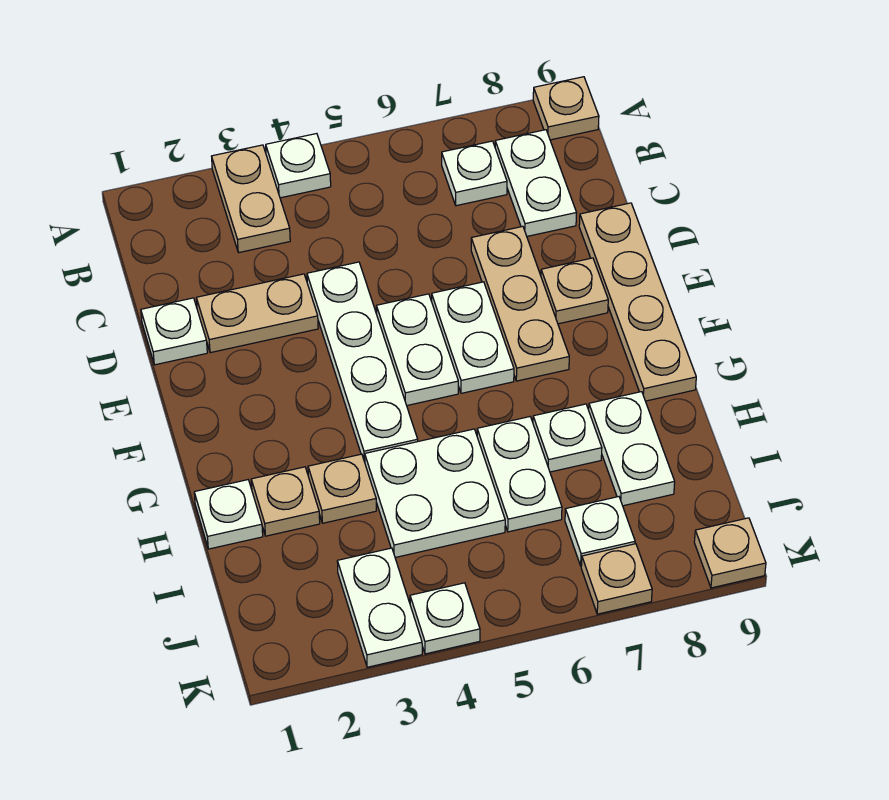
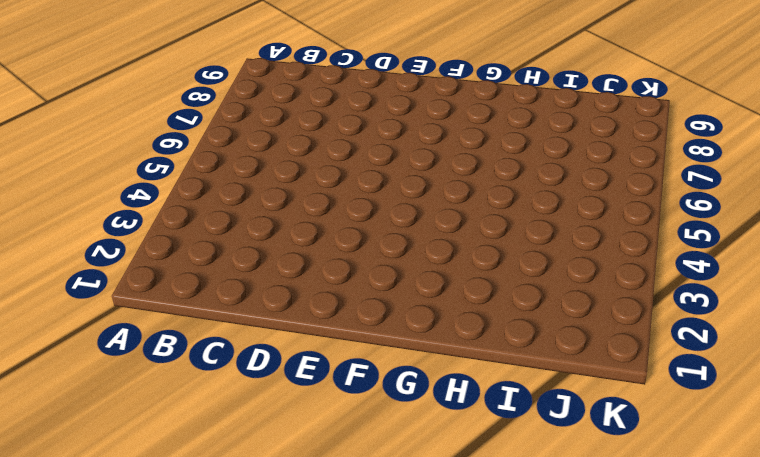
none -> tan plate A3:B3 level 1
none -> white plate A4 level 1
none -> tan plate A9 level 1

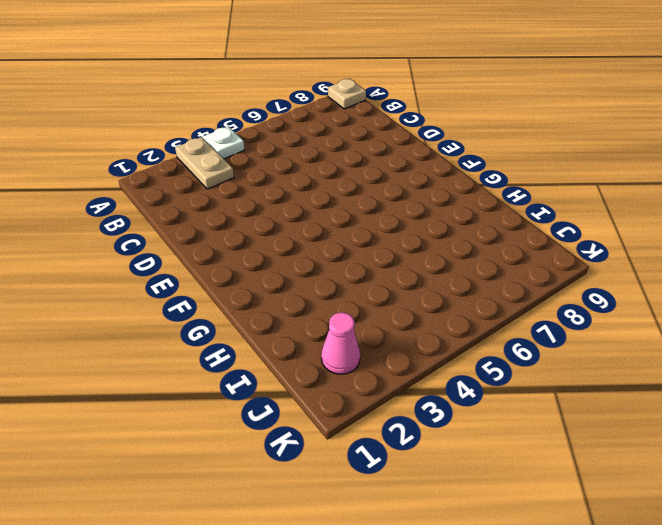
pink cone J2 level 1 -> none
none -> white plate B7 level 1
none -> white plate B8:C8 level 1
none -> white plate D1 level 1

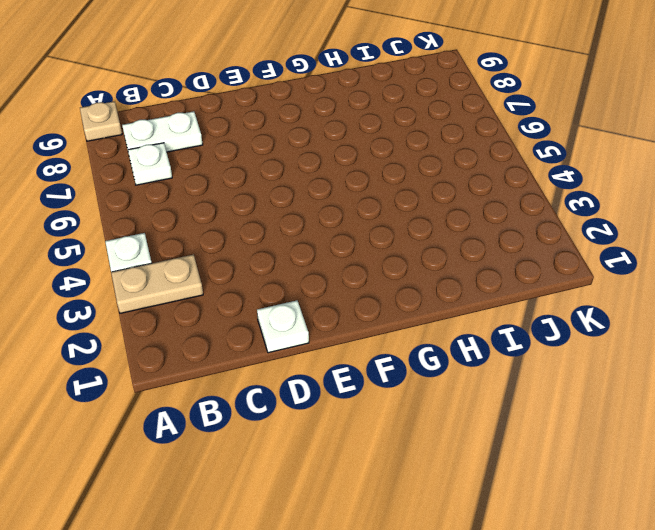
none -> tan plate D2:D3 level 1
none -> white plate D4:G4 level 1
none -> tan plate D7:F7 level 1

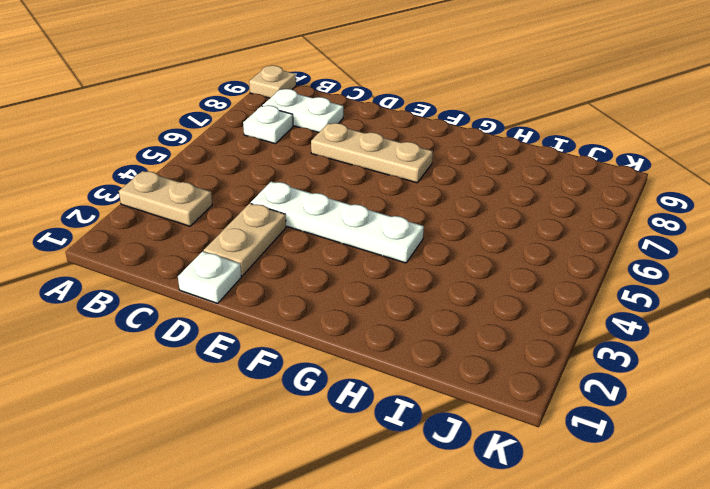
none -> white plate A4 level 1
none -> tan plate D9:G9 level 1
none -> white plate E5:F5 level 1

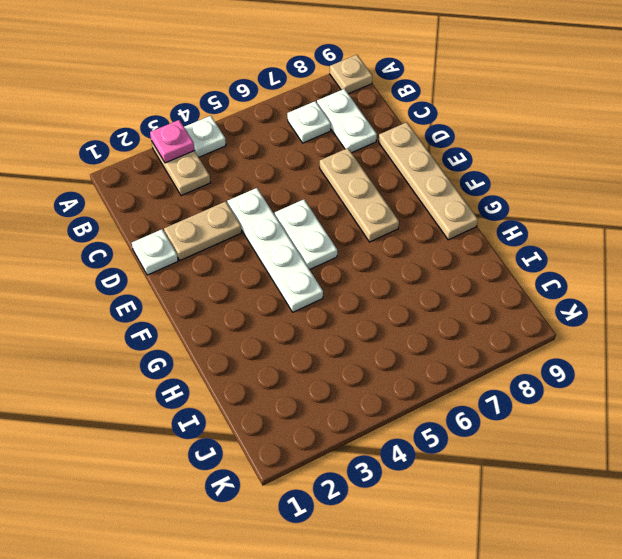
pink plate A3 level 2 -> none
none -> white plate E6:F6 level 1
none -> tan plate E8 level 1
none -> white plate H1 level 1

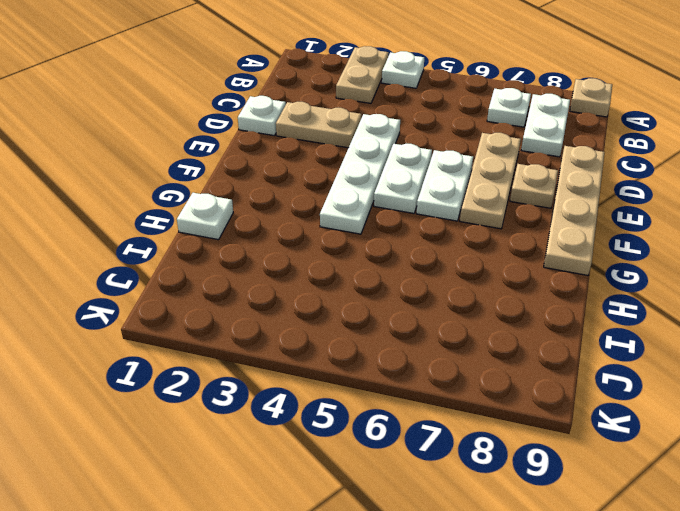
none -> tan plate H2 level 1
none -> tan plate H3 level 1
none -> white plate H4:I5 level 1

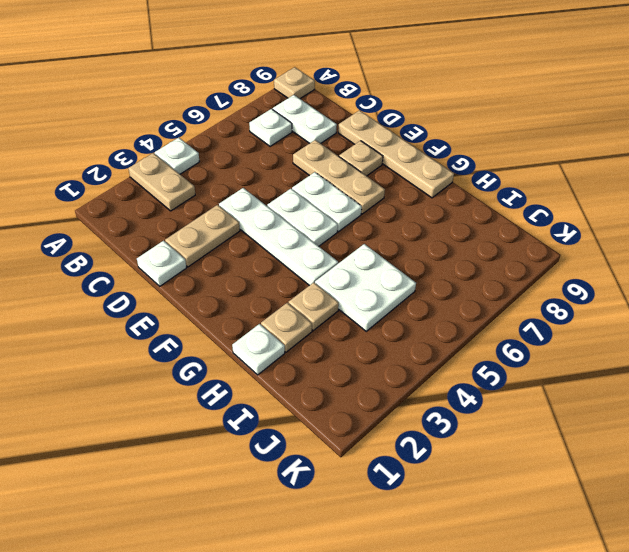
none -> white plate H6:I6 level 1
none -> white plate H7 level 1
none -> white plate H8:I8 level 1

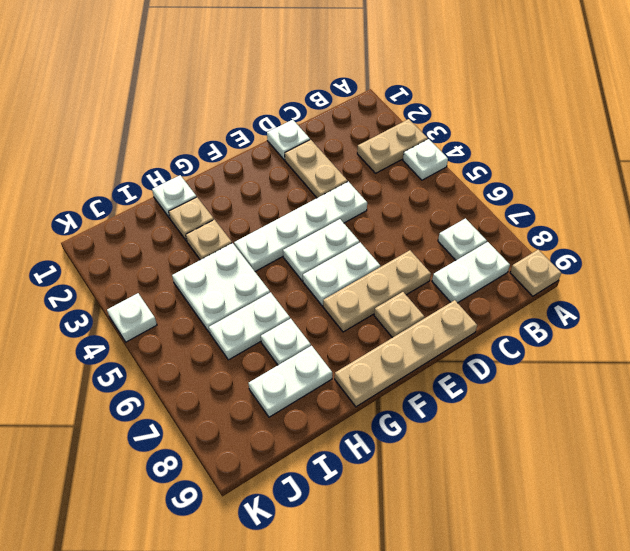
none -> white plate J3:K3 level 1
none -> white plate J7 level 1
none -> tan plate K7 level 1

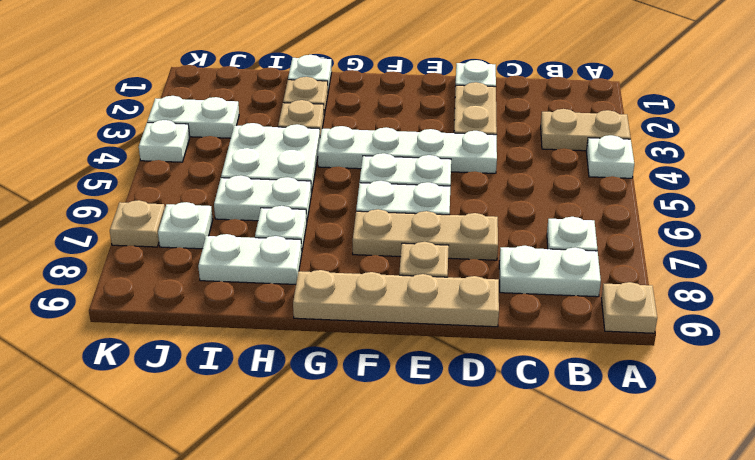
none -> tan plate K9 level 1

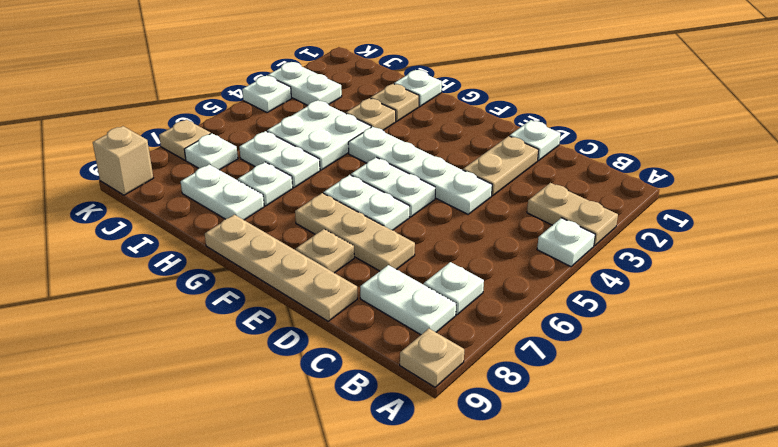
tan brick K9 level 1 -> tan plate K9 level 1

